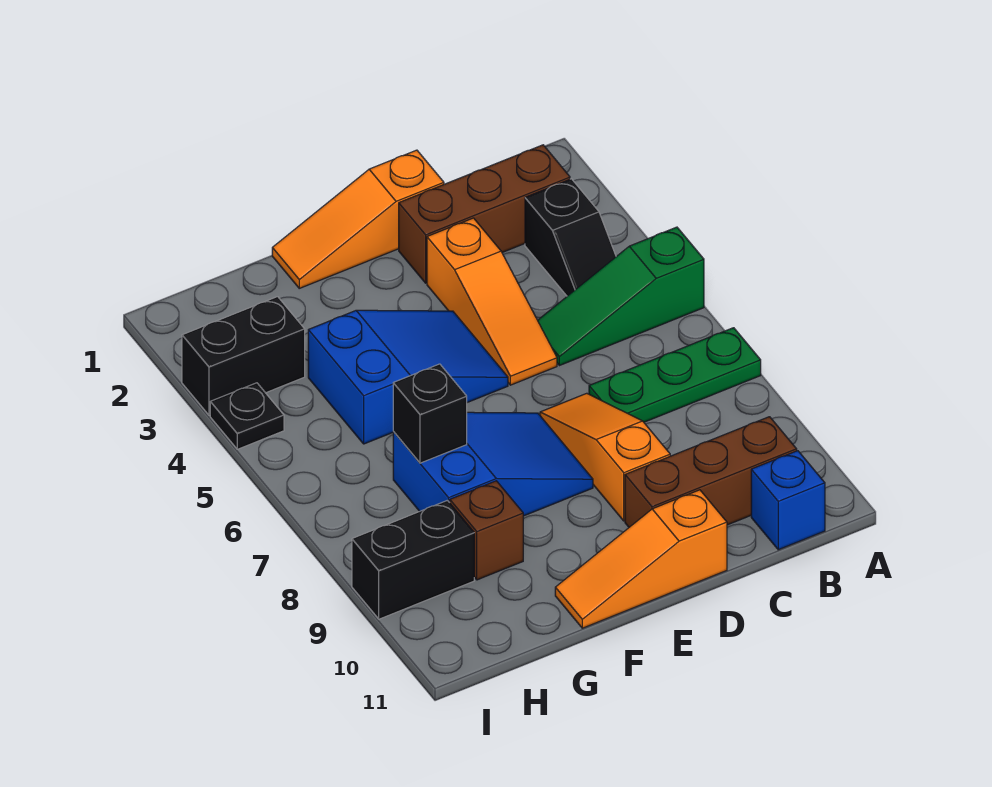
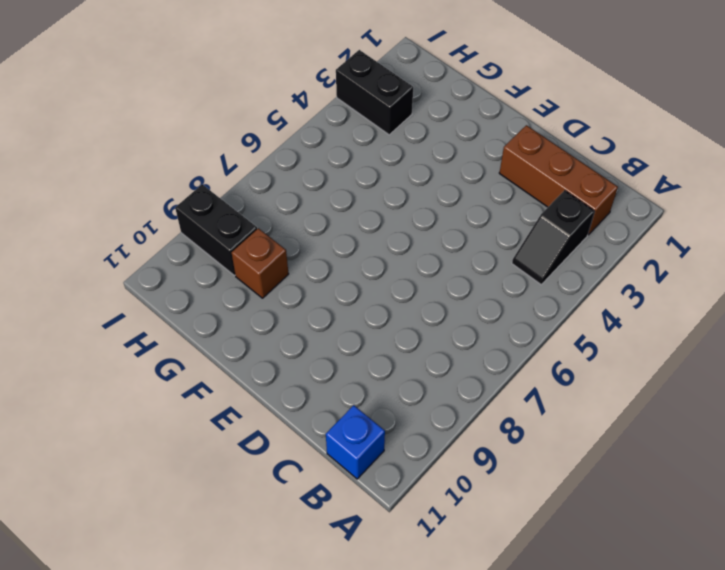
none -> green slope A5:C5 level 1 top A
none -> green plate A7:C7 level 1
none -> brown brick B10:D10 level 1

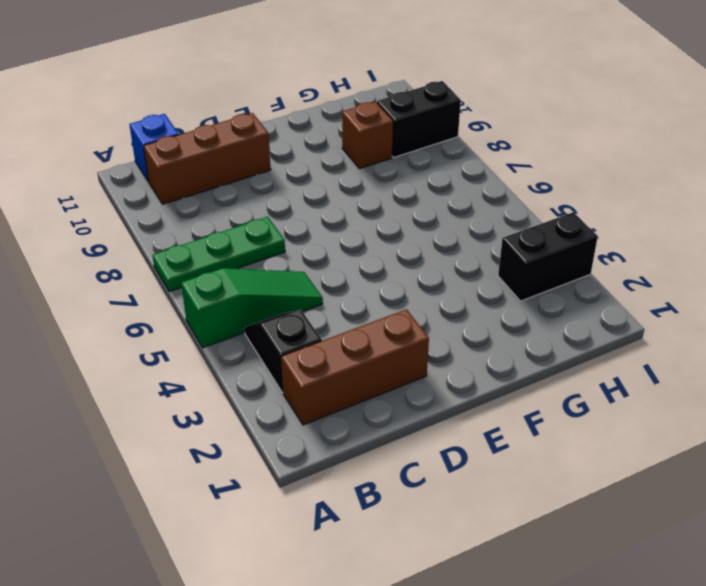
none -> orange slope D1:F1 level 1 top D
none -> orange slope D3:D5 level 1 top 3
none -> orange slope D7:D9 level 1 top 9

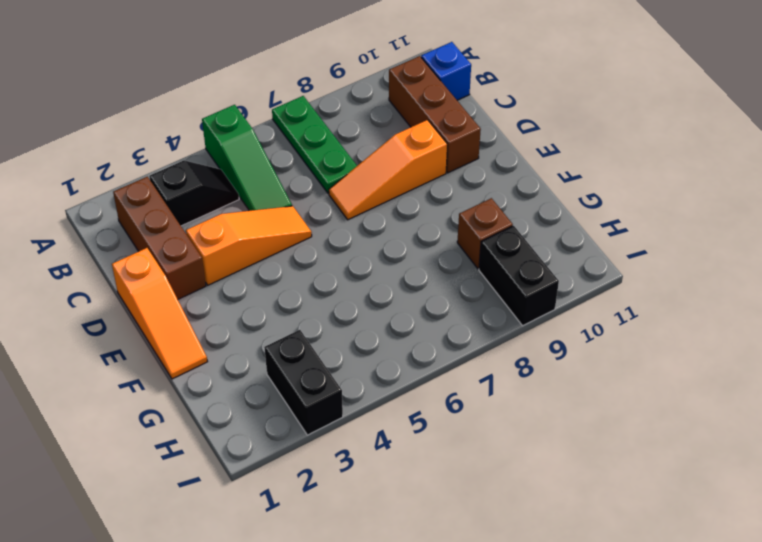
none -> orange slope D11:F11 level 1 top D
none -> blue slope E4:G5 level 1 top G
none -> blue slope E7:G8 level 1 top G

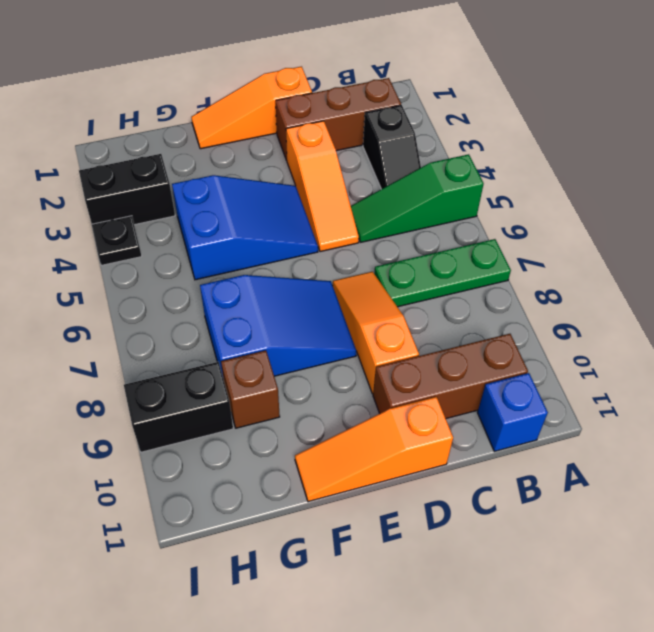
none -> black brick G7 level 2

